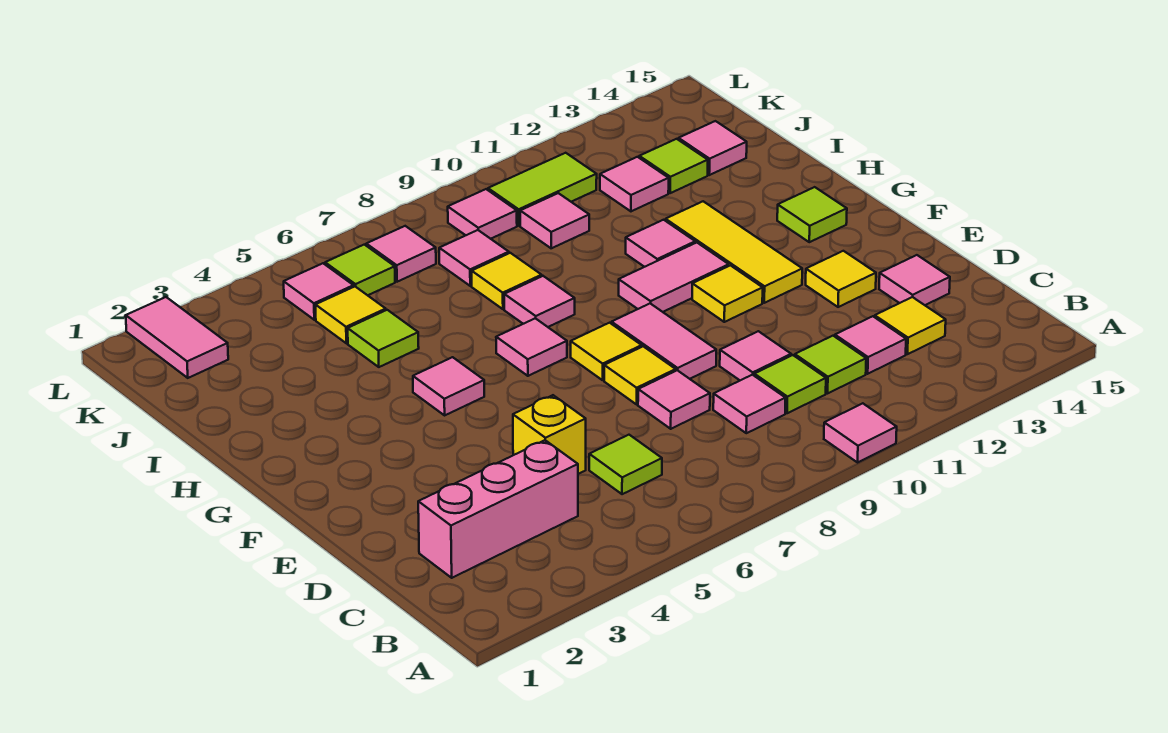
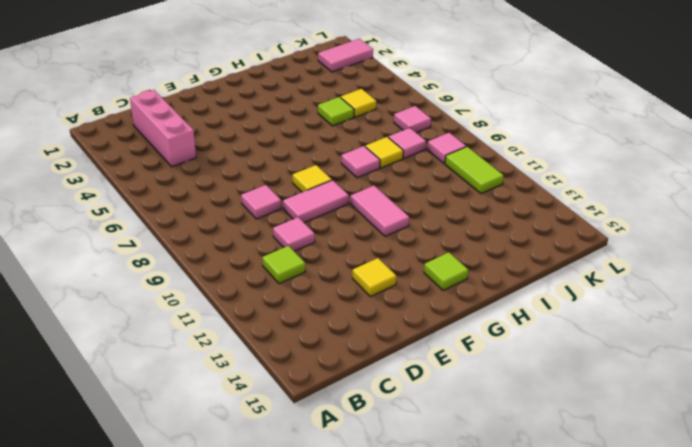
none -> pink tile A10 level 1
none -> lime tile C6 level 1
none -> pink tile C9 level 1
none -> lime tile C10 level 1

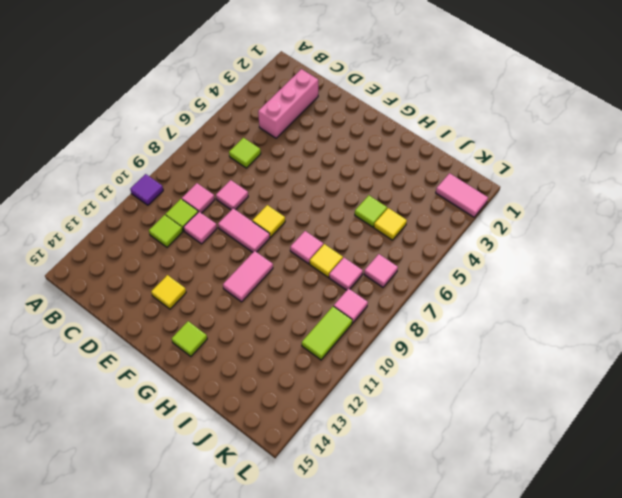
purple tile A10 level 1 -> pink tile A10 level 1
none -> pink tile C12 level 1
none -> yellow tile C13 level 1
none -> yellow brick D5 level 1
none -> pink tile D14 level 1

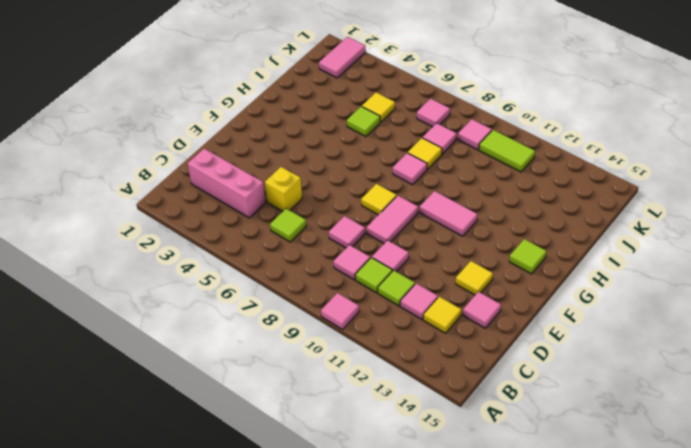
none -> yellow tile E8 level 1
none -> yellow tile F11 level 1
none -> yellow tile F12:H12 level 1
none -> pink tile G5 level 1

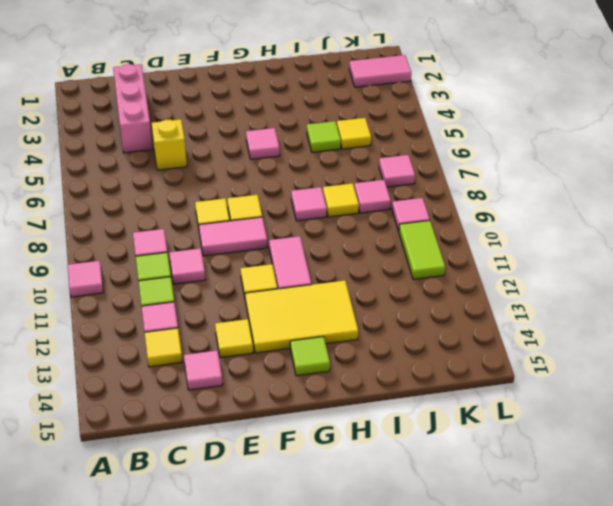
yellow tile F12:H13 level 1 -> yellow tile F12:H12 level 1
none -> lime tile C6 level 1
none -> pink tile D8 level 1
none -> pink tile G7 level 1
none -> pink tile H11 level 1

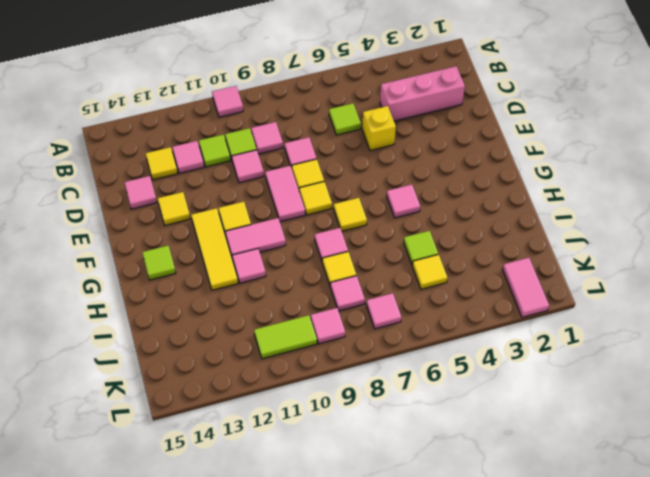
yellow tile G7 level 1 -> pink tile G7 level 1
none -> pink tile J10 level 1
none -> pink tile J12 level 1
none -> lime tile J13 level 1
none -> pink tile J14 level 1

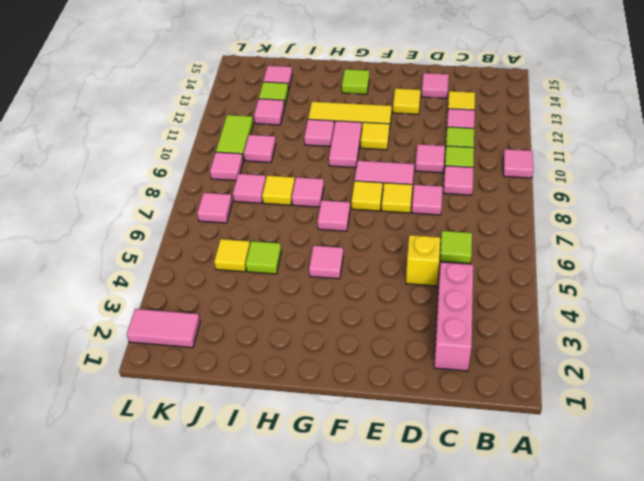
none -> pink tile K5 level 1
none -> lime tile K6 level 1

